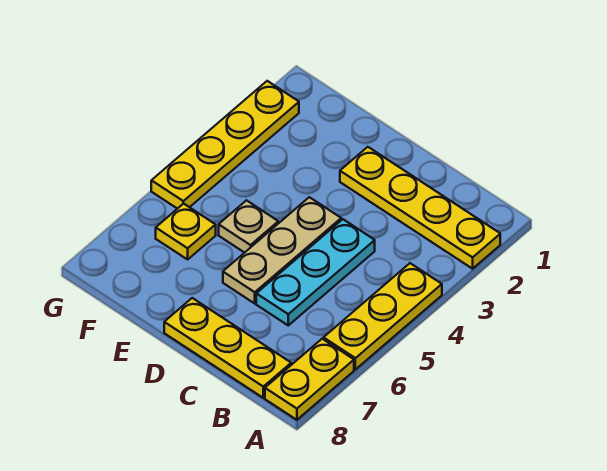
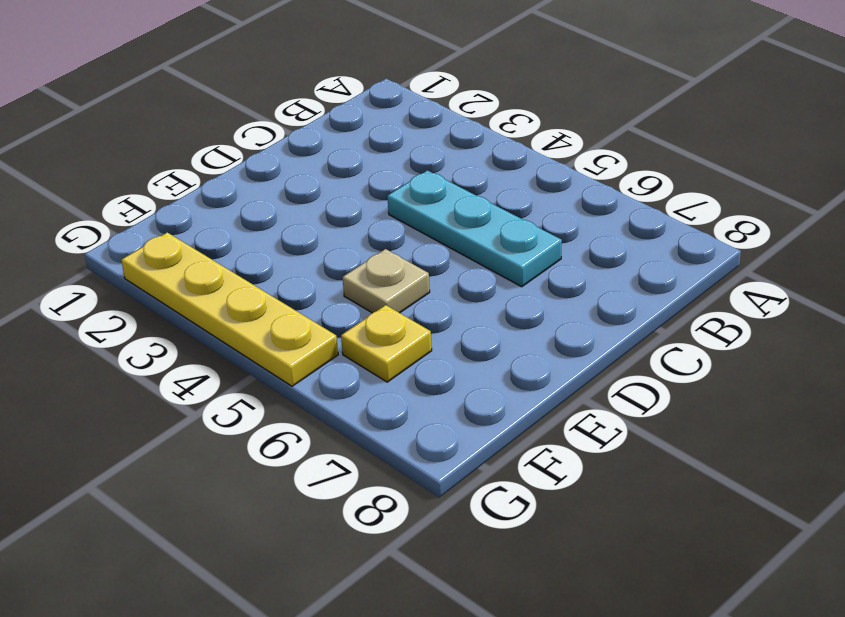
none -> yellow plate A2:D2 level 1
none -> yellow plate A4:A6 level 1

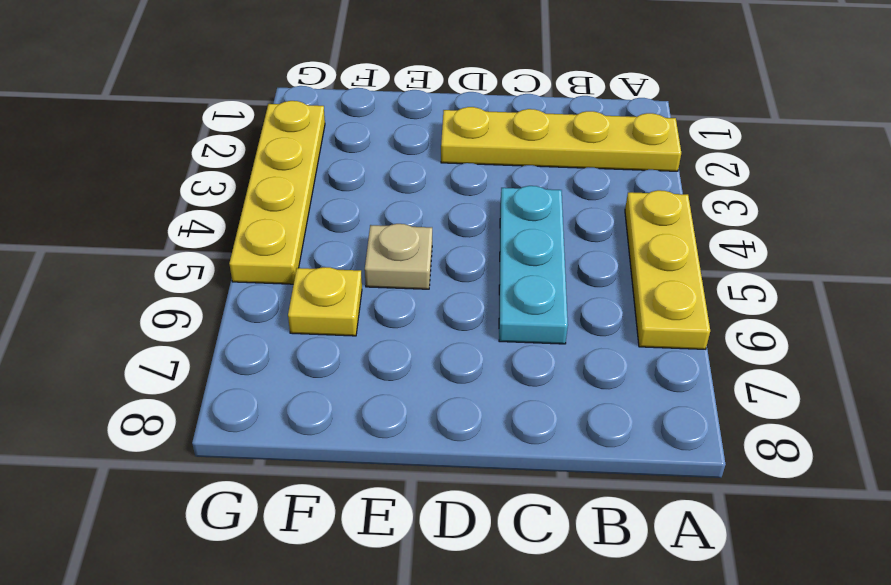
none -> yellow plate A7:A8 level 1
none -> yellow plate B8:D8 level 1

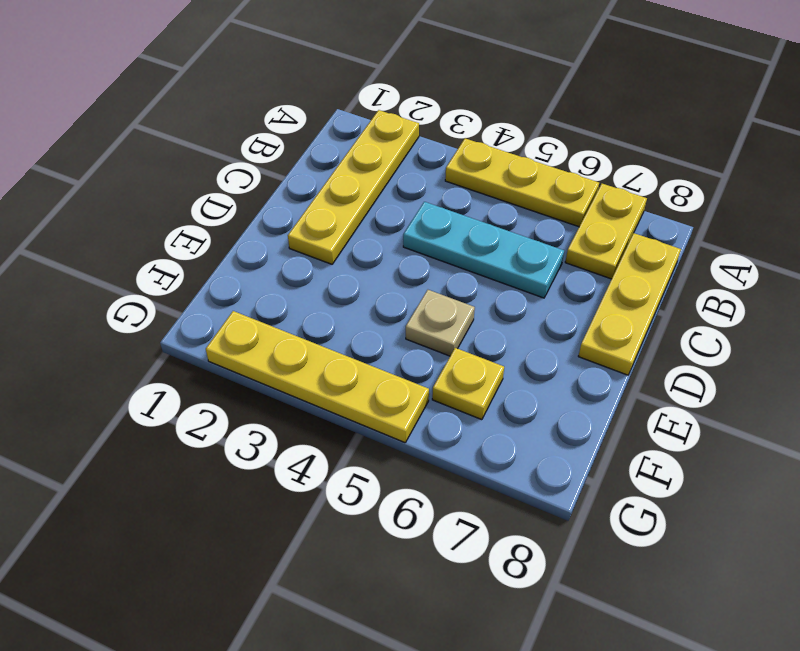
yellow plate A7:B7 level 1 -> yellow plate A7:A8 level 1
none -> tan plate D4:D6 level 1

